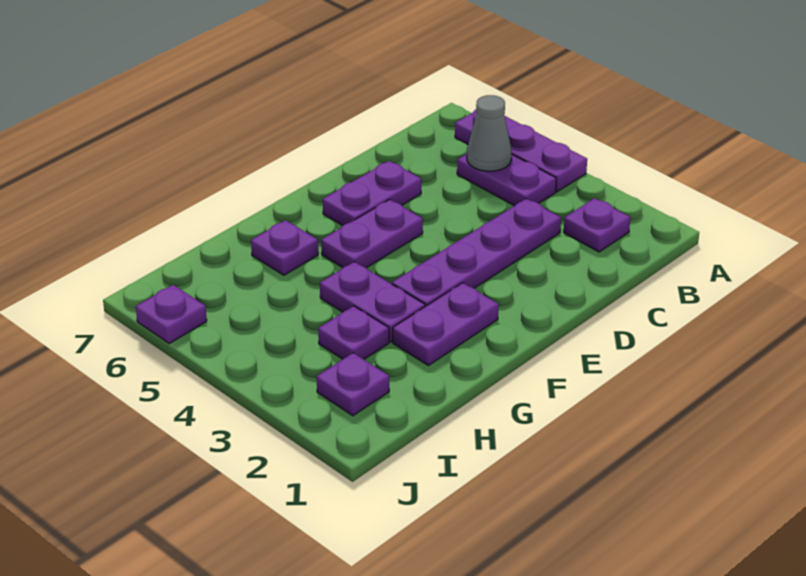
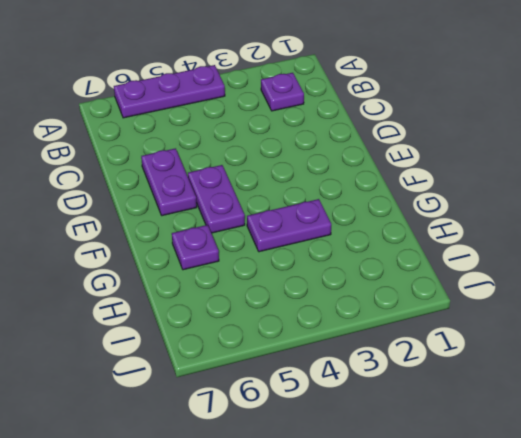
none -> purple plate B4:B5 level 1
none -> purple plate C3:F3 level 1
none -> purple plate F2:G2 level 1

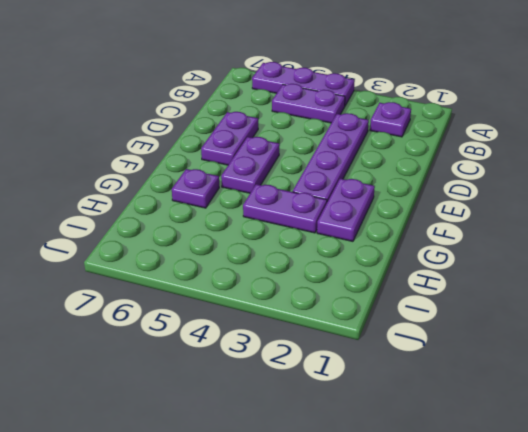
none -> purple plate H3 level 1
none -> purple plate I2 level 1
none -> purple plate J6 level 1

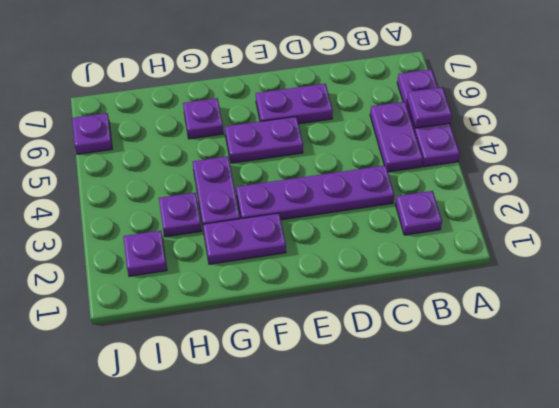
purple plate A5 level 2 -> none
none -> grey cone B5 level 2

